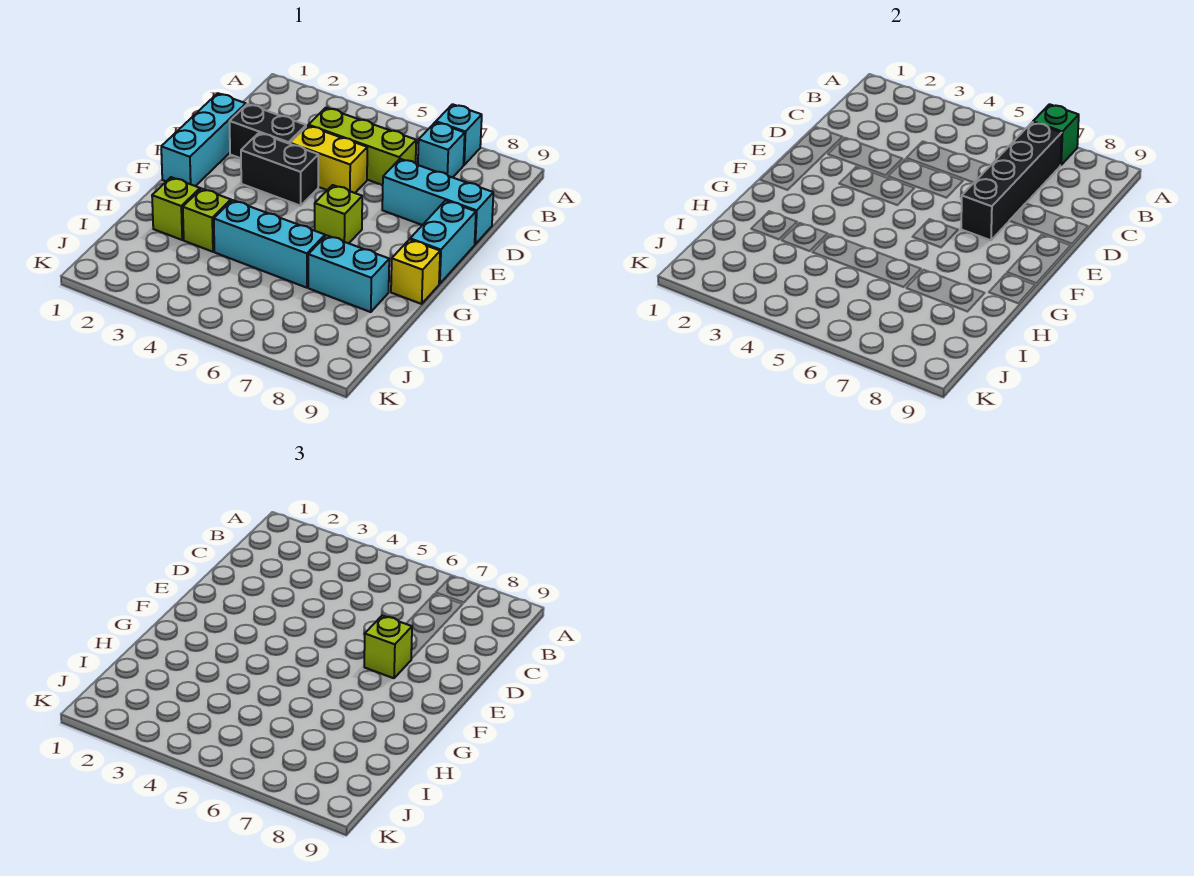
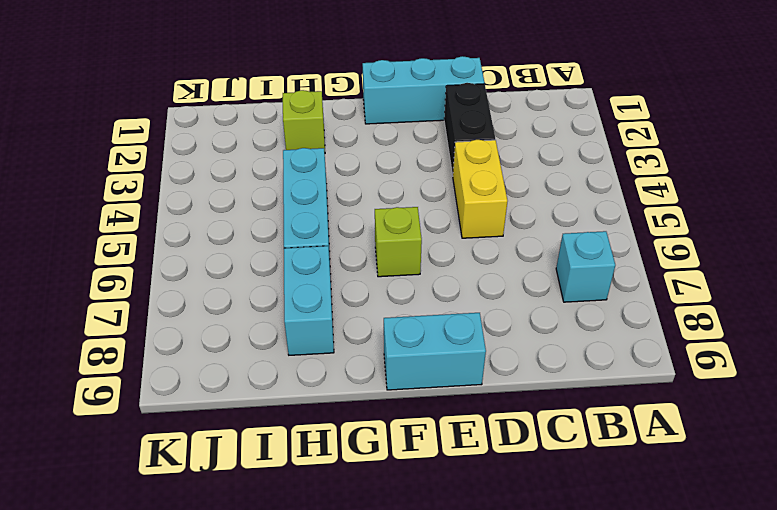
none -> cyan brick A7 level 1
none -> lime brick C4:C6 level 1
none -> cyan brick D7:D9 level 1

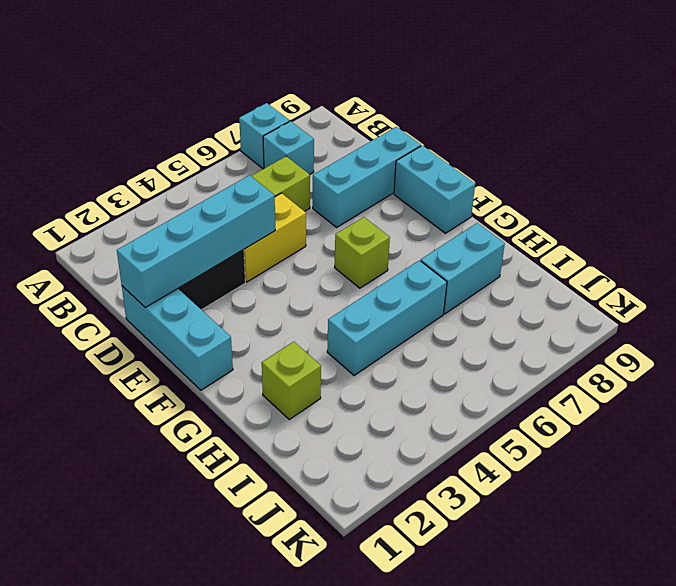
cyan brick D1:D4 level 2 -> none
none -> black brick E3:E4 level 1
none -> yellow brick G9 level 1
none -> lime brick H3 level 1

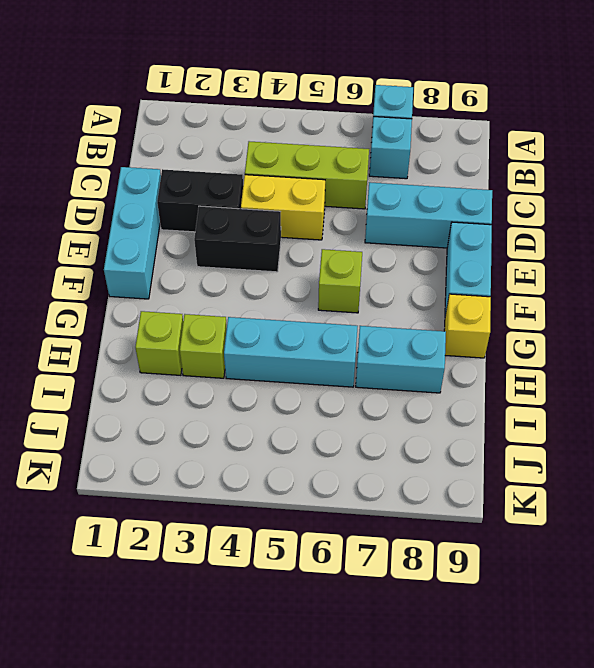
none -> green brick A7 level 2
none -> black brick B7:E7 level 2
none -> lime brick E7 level 3

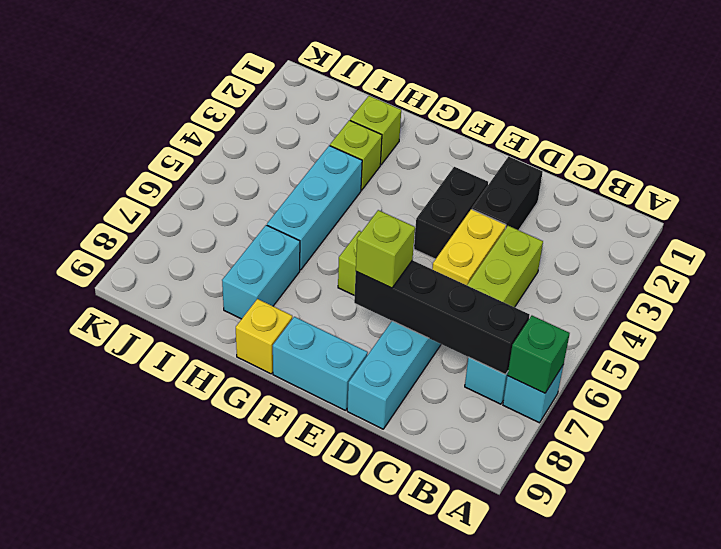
none -> cyan brick D1:F1 level 1

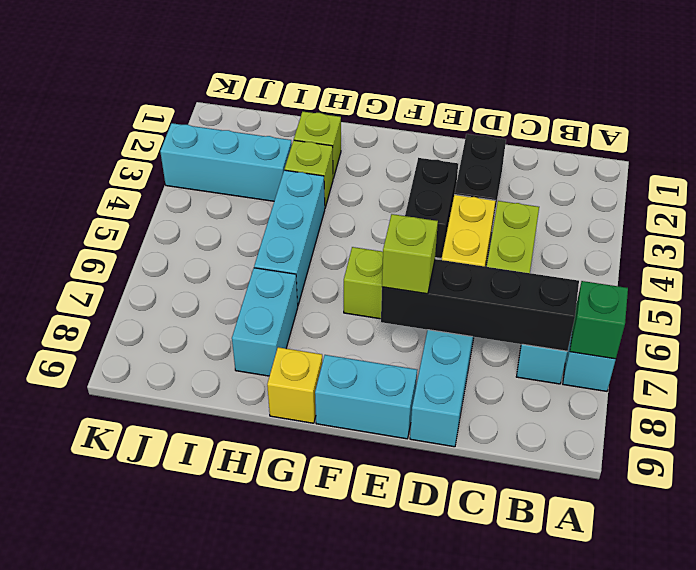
cyan brick I3:K3 level 1 -> cyan brick D1:F1 level 1

